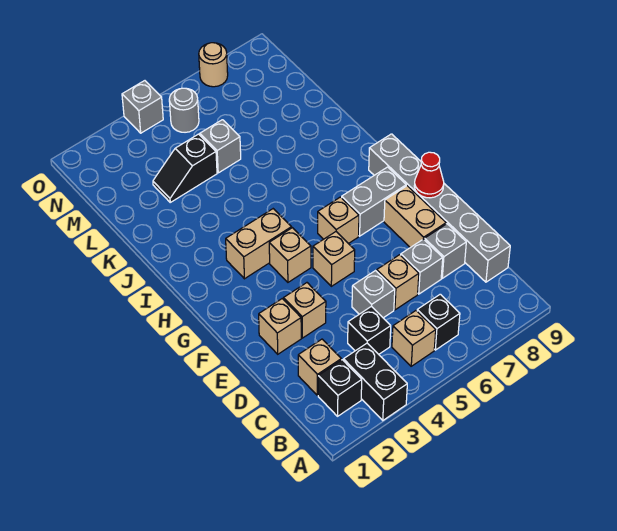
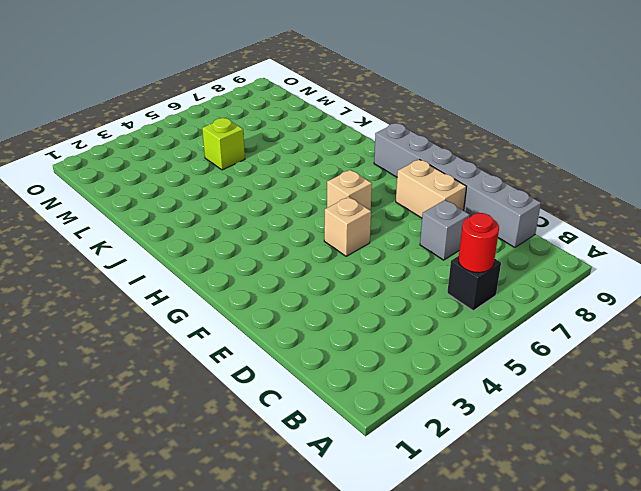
red round brick B6 level 2 -> none
lime brick L5 level 1 -> grey brick L5 level 1
none -> black brick A3:B3 level 1
none -> black brick B2 level 1
none -> tan brick B5 level 1

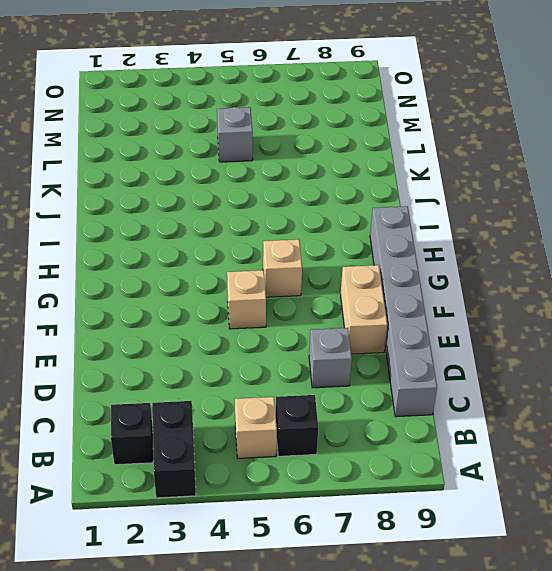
none -> tan brick C2 level 1
none -> black brick C4 level 1
none -> grey brick D5 level 1

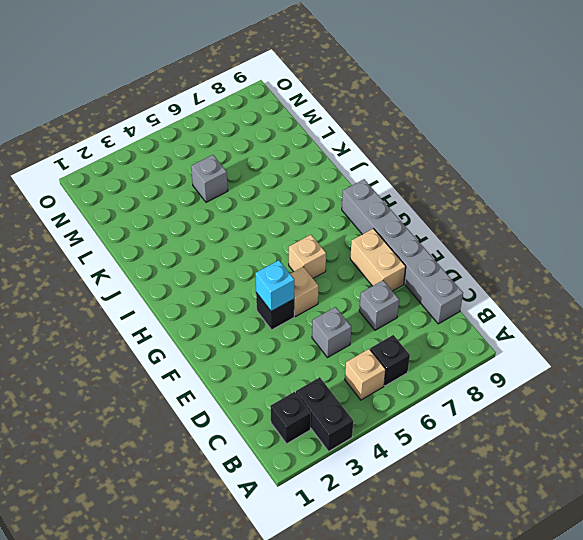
black brick F4 level 1 -> black brick C4 level 1
cyan brick F4 level 2 -> none
none -> tan brick C2 level 1
none -> tan brick D6 level 1
none -> grey brick D8 level 1

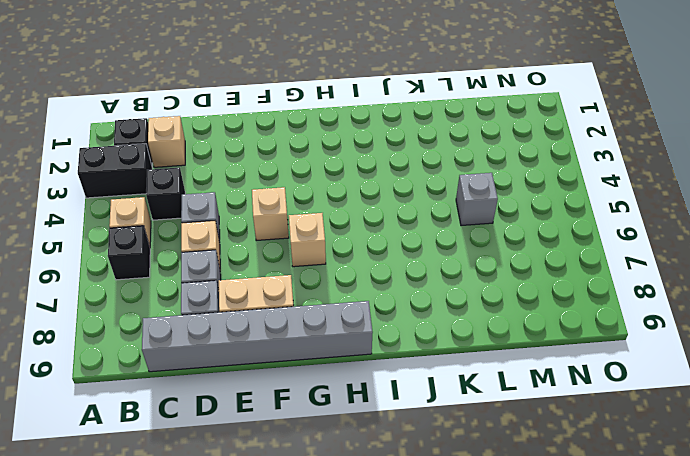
none -> tan brick E2 level 1
none -> tan brick E3 level 1
none -> tan brick G4 level 1

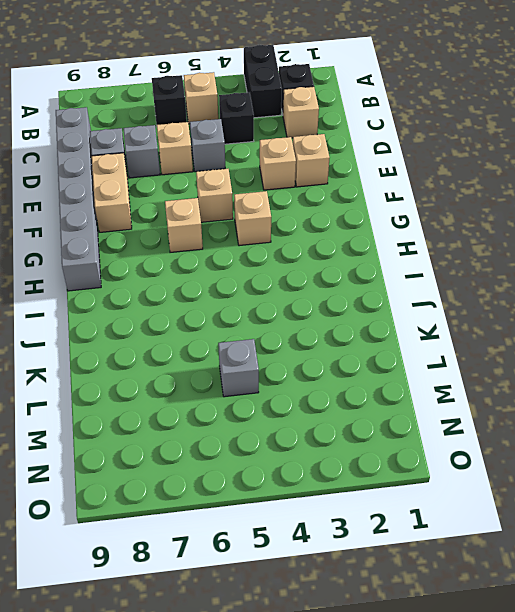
none -> grey brick G7:G8 level 1
none -> tan brick H3:H4 level 1
none -> black slope L3:L4 level 1 top 4

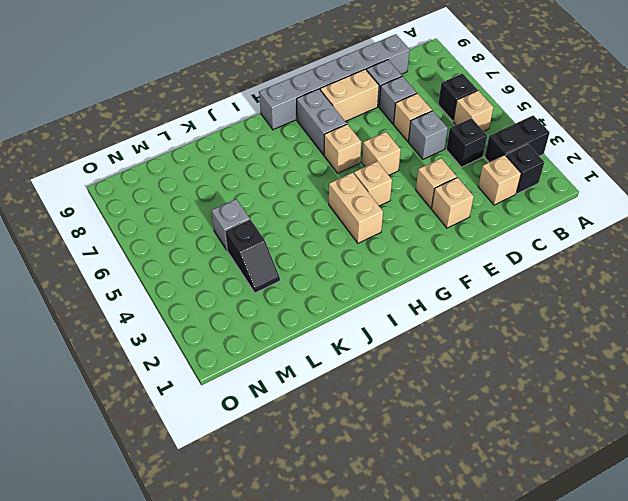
none -> grey round brick N5 level 1
none -> grey brick O4 level 1
none -> tan round brick O7 level 1

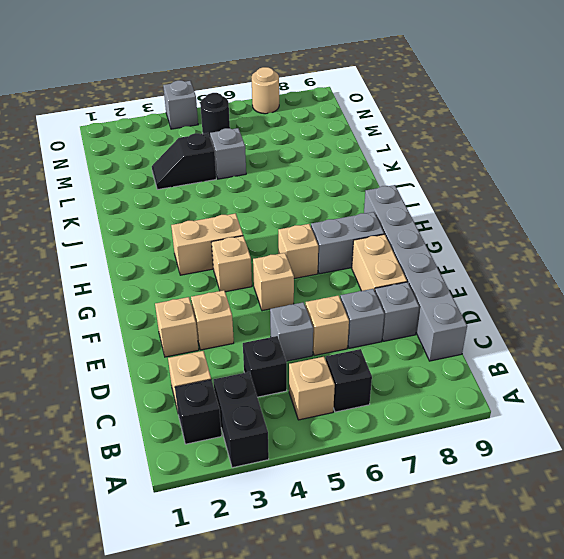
black round brick N5 level 1 -> grey round brick N5 level 1
none -> red cone F9 level 2

